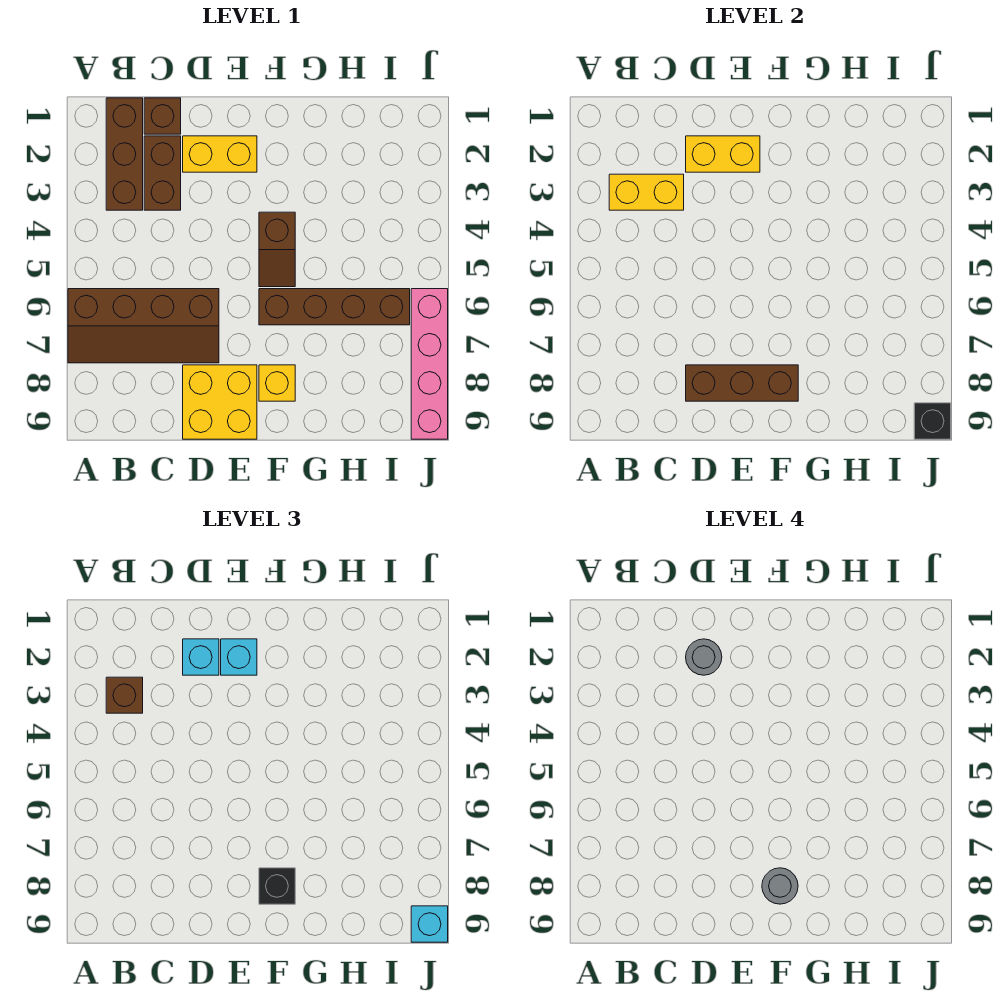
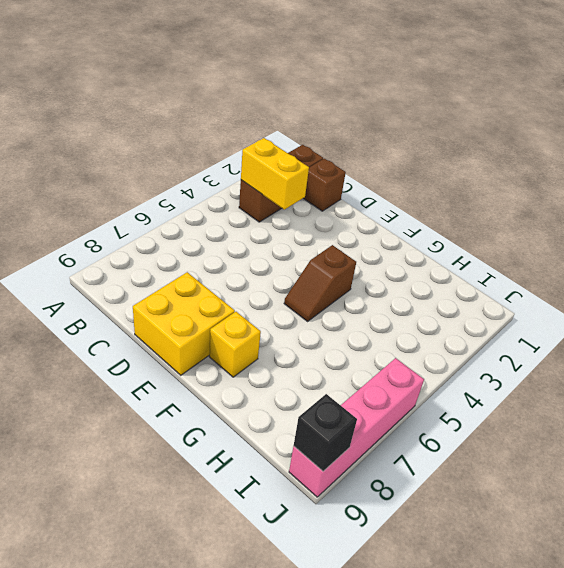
none -> brown slope A6:D7 level 1 top 6
none -> brown brick C2:C3 level 1
none -> yellow brick D2:E2 level 1

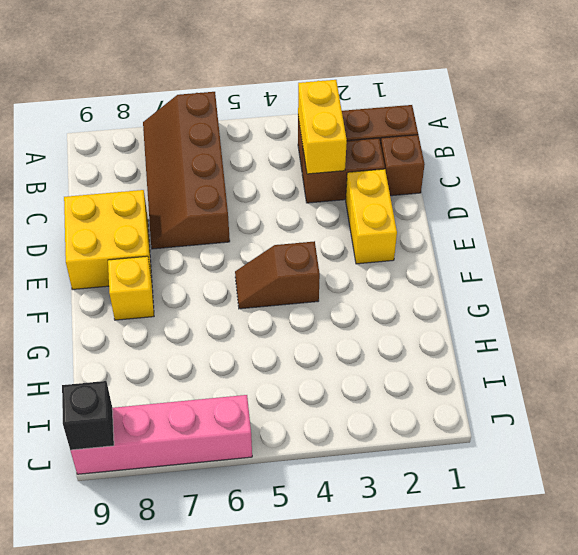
none -> brown brick F6:I6 level 1
none -> yellow brick D2:E2 level 2
none -> brown brick D8:F8 level 2

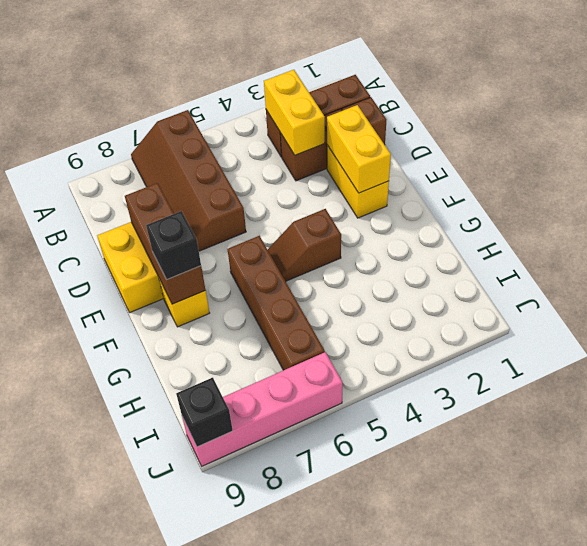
none -> brown brick B3 level 3
none -> cyan brick D2 level 3
none -> cyan brick E2 level 3

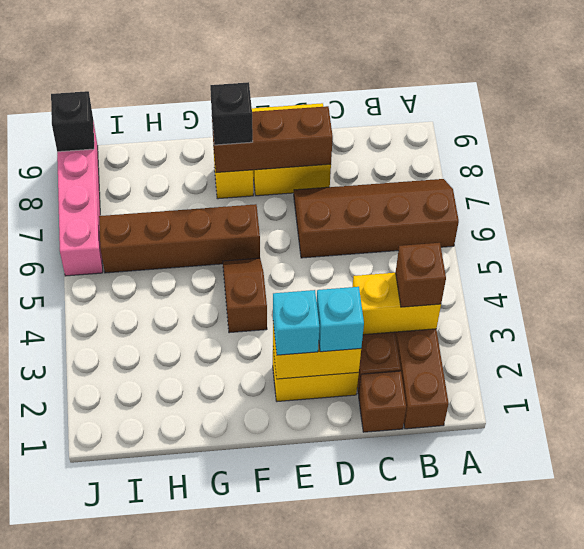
none -> cyan brick J9 level 3
none -> grey round brick D2 level 4
none -> grey round brick F8 level 4

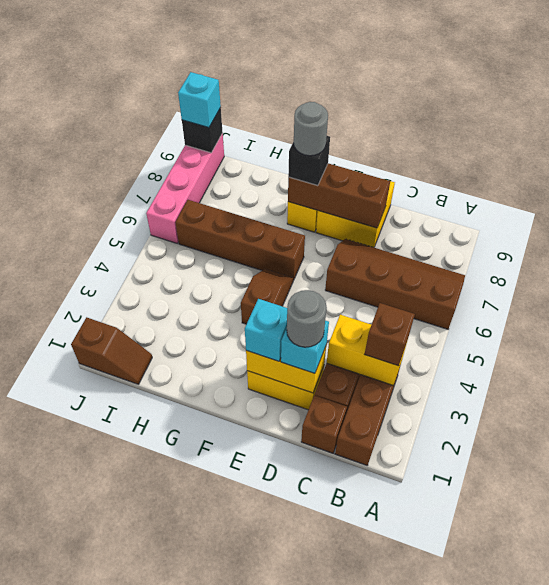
brown slope I1:J1 level 1 top J -> none

